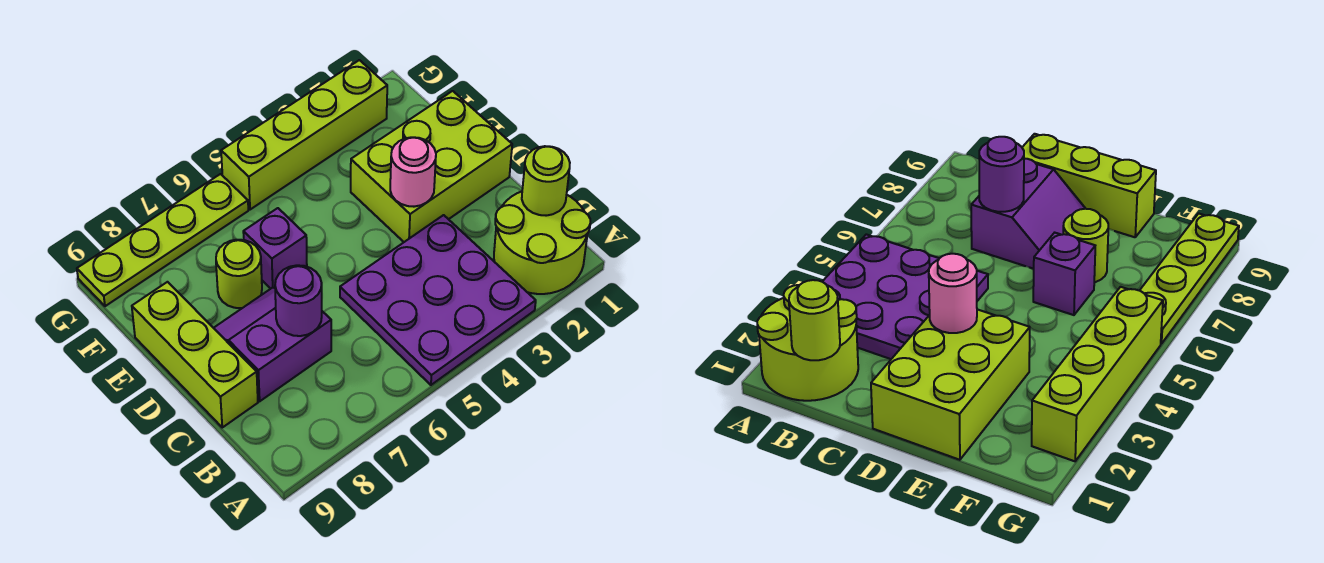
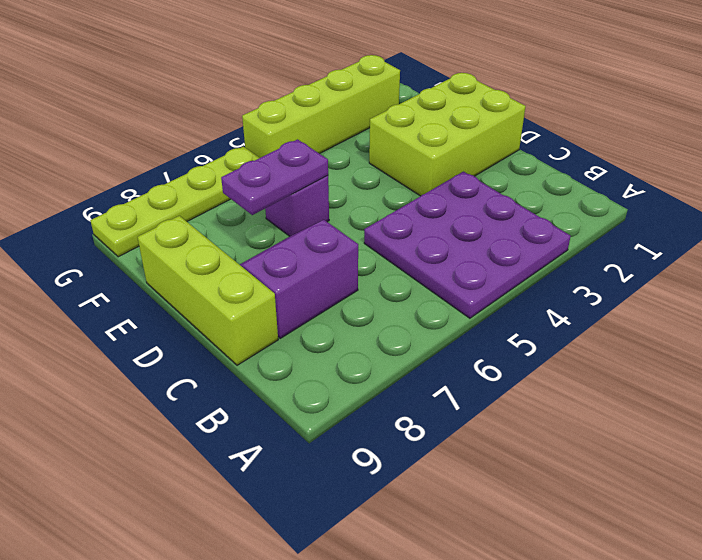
purple plate E6:E7 level 2 -> none
none -> lime round brick A1:B2 level 1
none -> lime round brick E7 level 1
none -> lime round brick B1 level 2

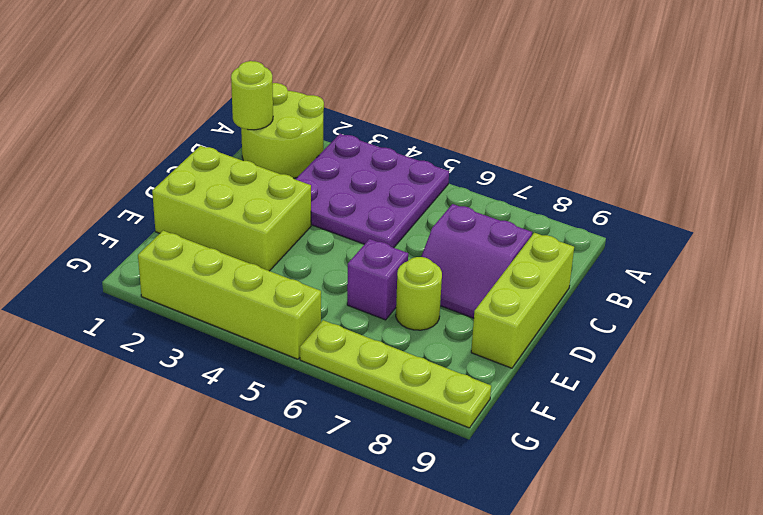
none -> purple round brick C7 level 2
none -> pink round brick D3 level 2

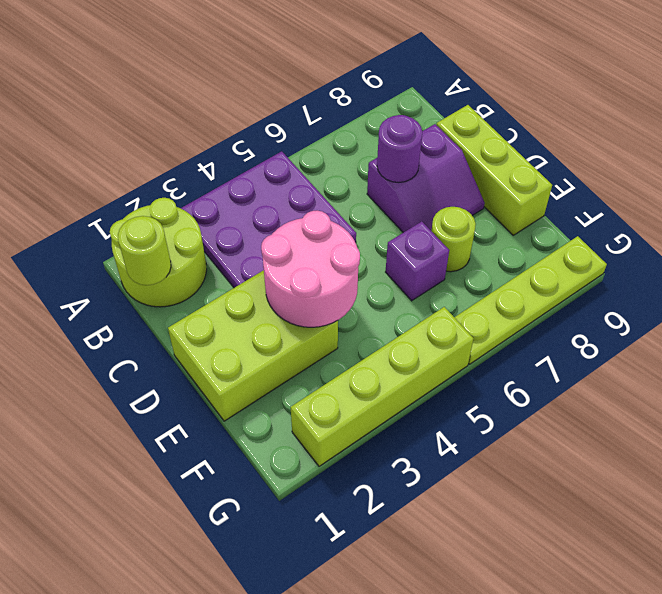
pink round brick D3:E4 level 2 -> pink round brick D3 level 2

